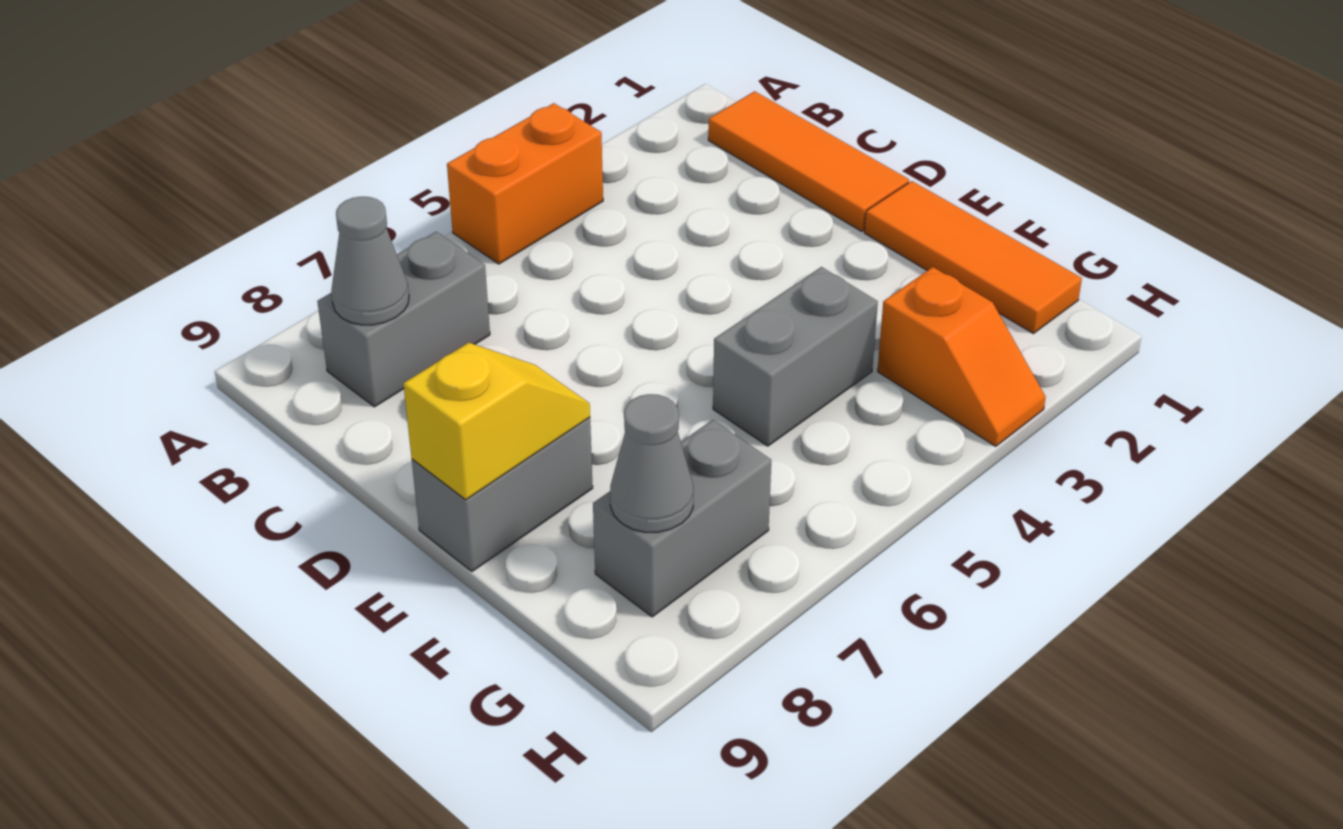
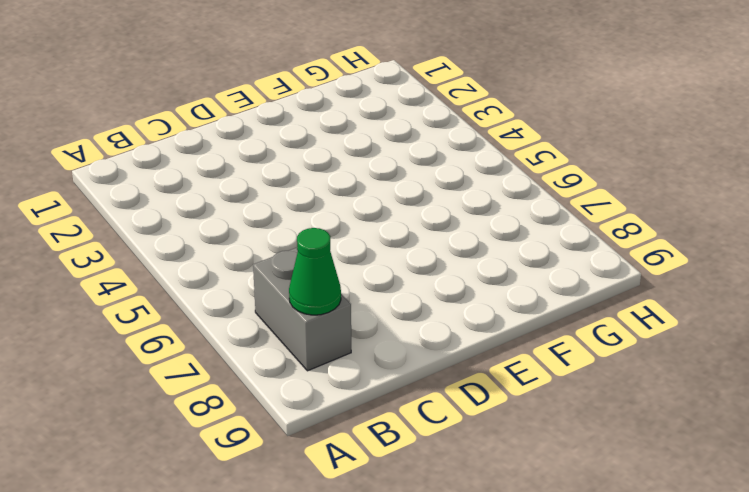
green cone B8 level 2 -> grey cone B8 level 2
none -> orange brick A4:A5 level 1
none -> orange tile B1:D1 level 1

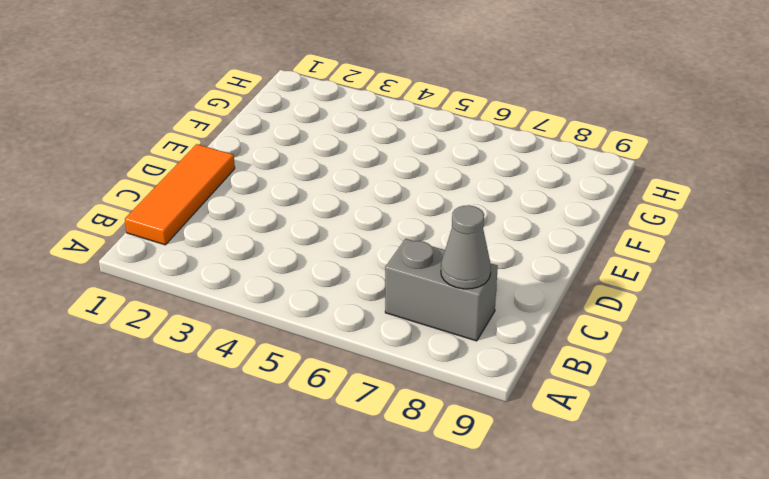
none -> orange brick A4:A5 level 1
none -> orange tile E1:G1 level 1

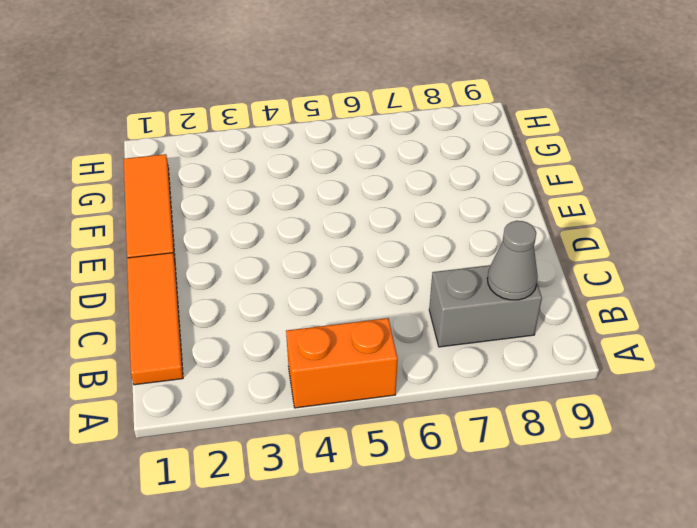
none -> grey brick E8:E9 level 1
none -> grey brick F4:F5 level 1

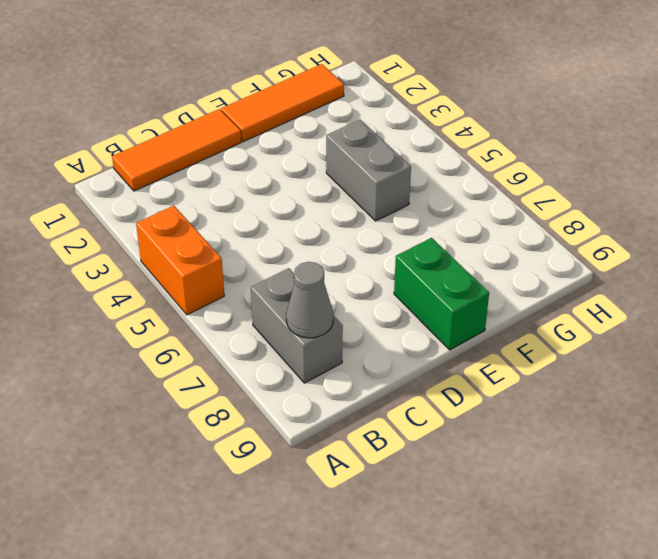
green brick E8:E9 level 1 -> grey brick E8:E9 level 1
none -> orange slope G3:H3 level 1 top G
none -> grey brick G7:G8 level 1

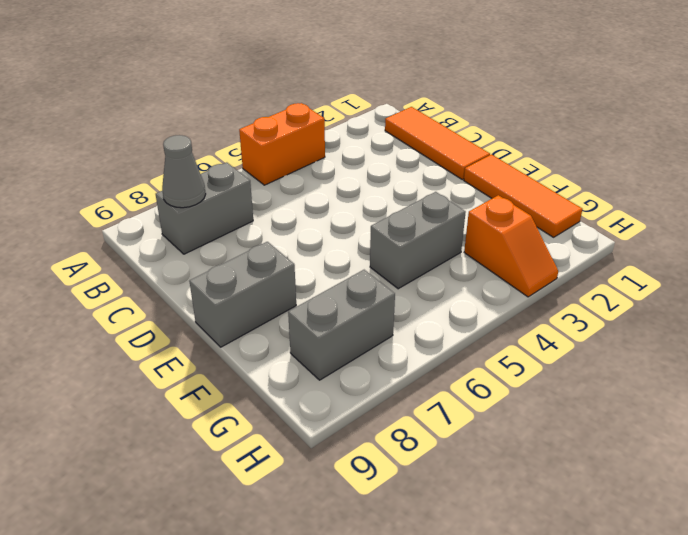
none -> yellow slope E8:E9 level 2 top 9
none -> grey cone G8 level 2

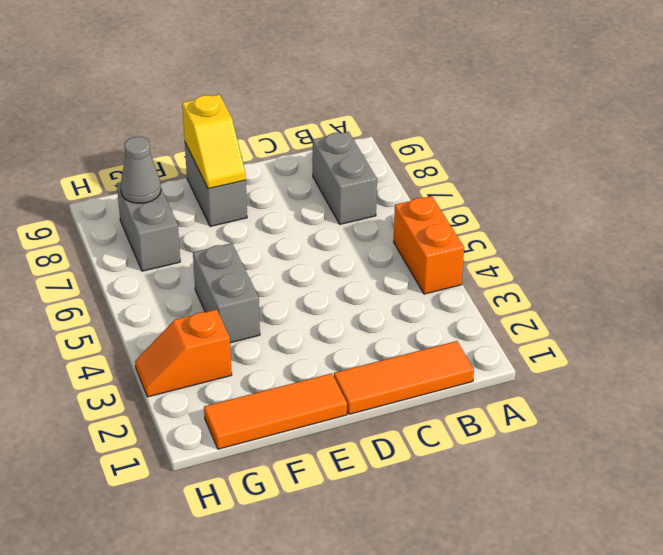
none -> grey cone B8 level 2

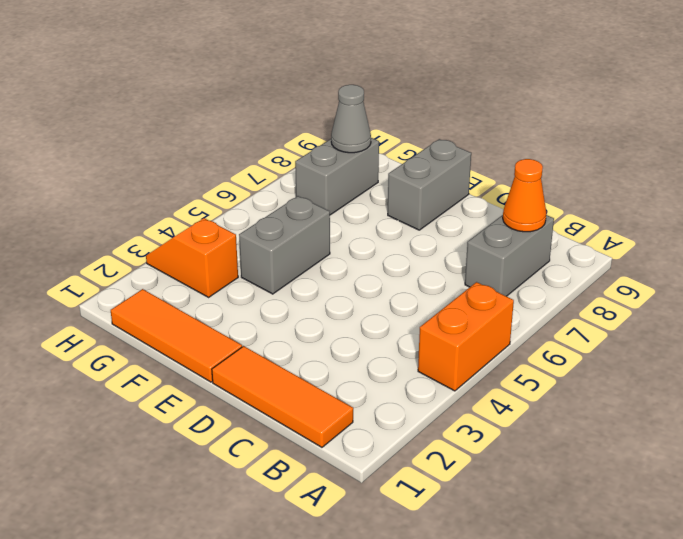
orange cone B8 level 2 -> grey cone B8 level 2
none -> yellow slope E8:E9 level 2 top 9

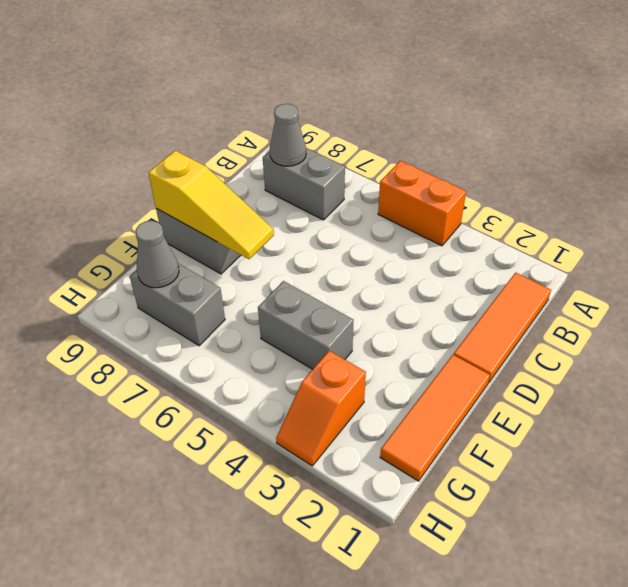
yellow slope E7:E9 level 2 top 9 -> yellow slope E8:E9 level 2 top 9

